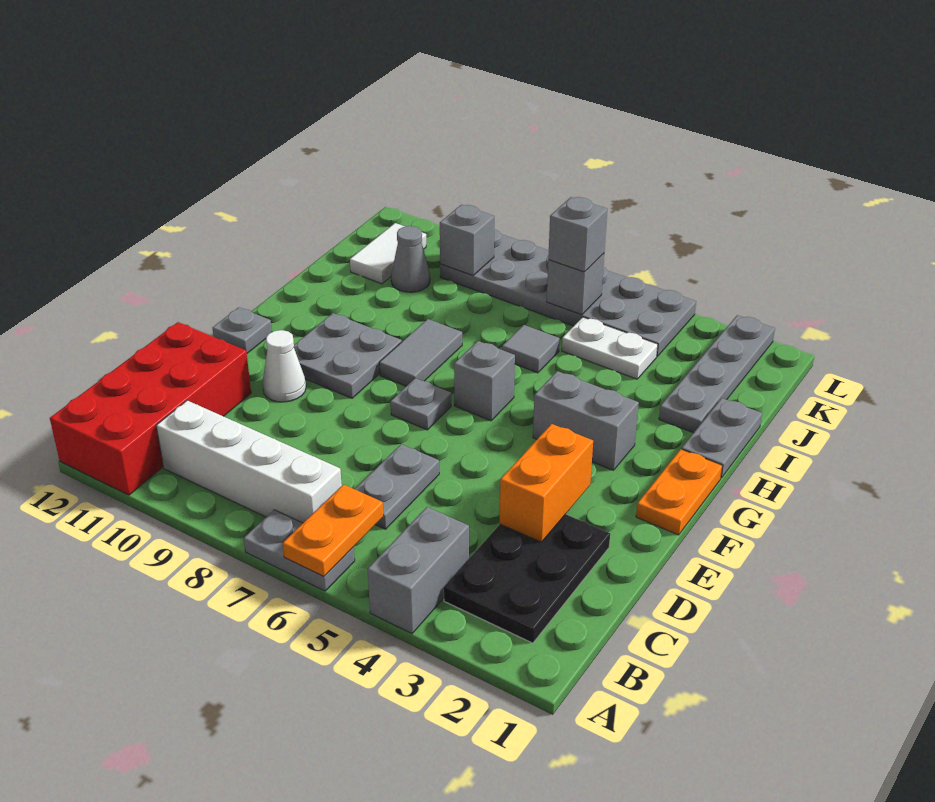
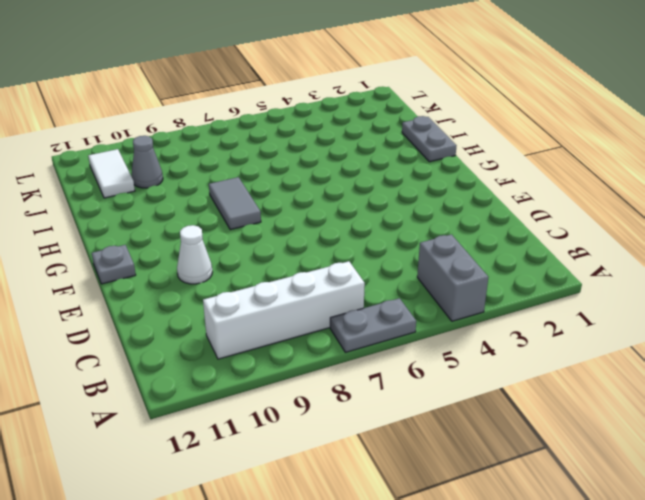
none -> red brick A11:D12 level 1
none -> black plate B2:D3 level 1
none -> grey plate C6:D6 level 1

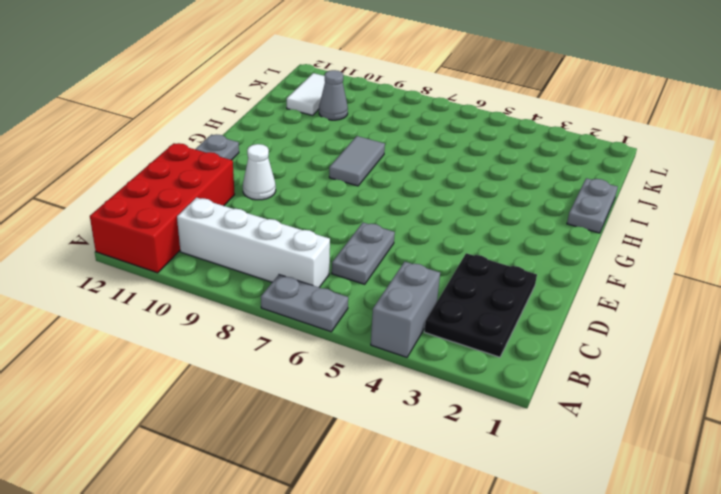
none -> orange plate F1:G1 level 1
none -> grey plate F7 level 1
none -> grey plate F9:G10 level 1

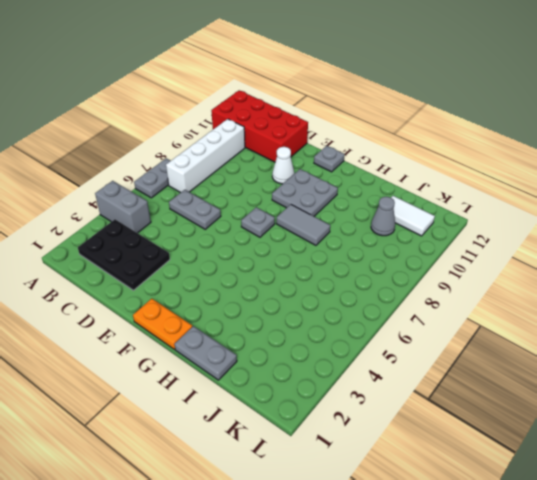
none -> grey brick G3:G4 level 1
none -> grey brick G6 level 1
none -> grey plate I2:L2 level 1

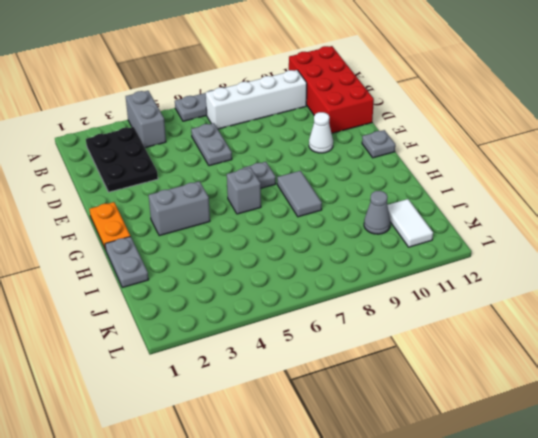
none -> grey plate F9:G10 level 1
none -> grey plate I2:L2 level 1
none -> grey tile I6 level 1

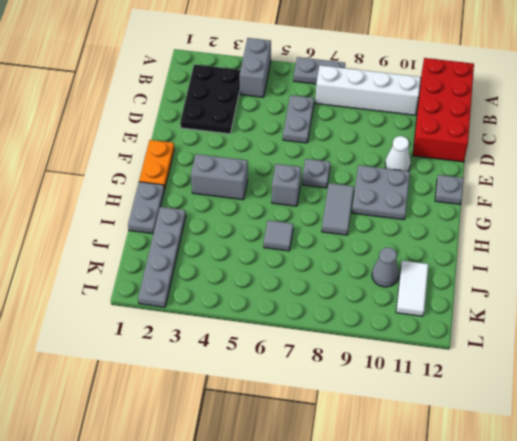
none -> white plate J4:J5 level 1
none -> grey plate K4:L9 level 1
none -> orange plate A6:B6 level 2

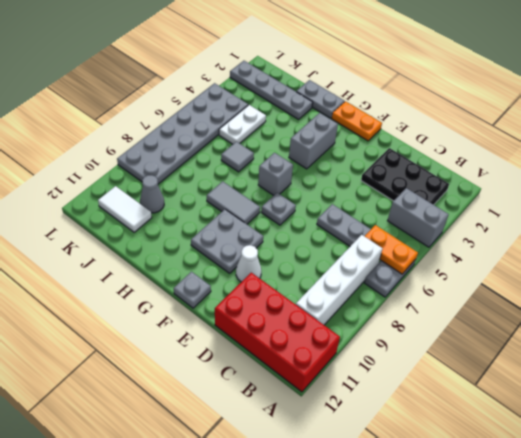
none -> orange brick D3:E3 level 2
none -> grey brick K6 level 2
none -> grey brick K9 level 2

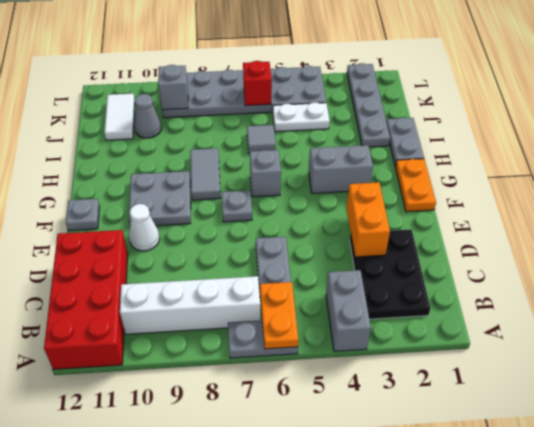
red brick K6 level 2 -> grey brick K6 level 2
none -> grey brick K6 level 3

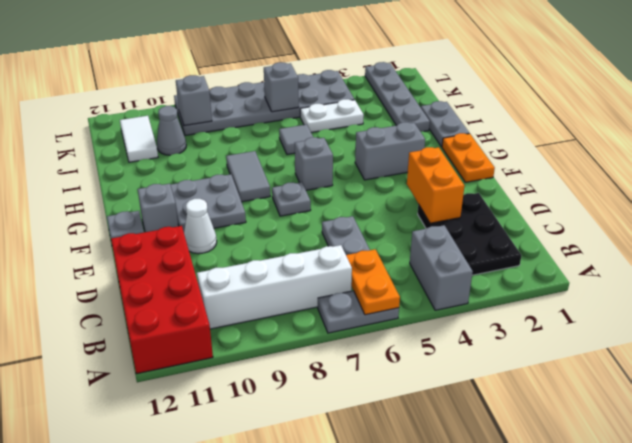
grey brick F11 level 1 -> grey brick K6 level 3

